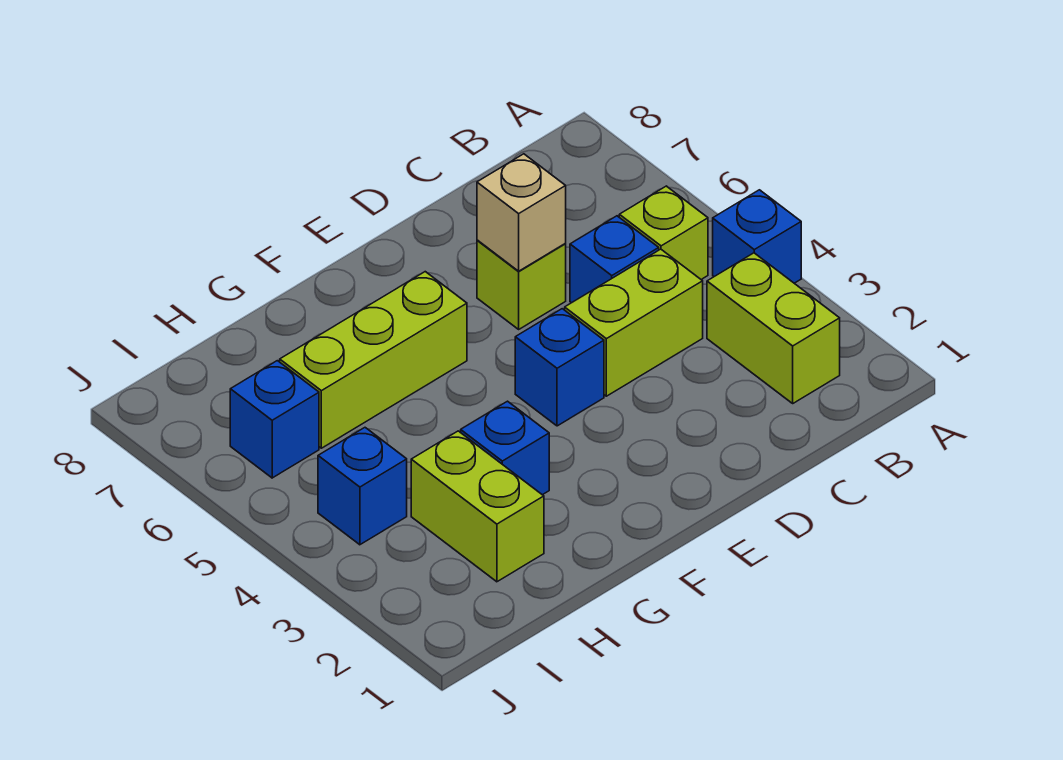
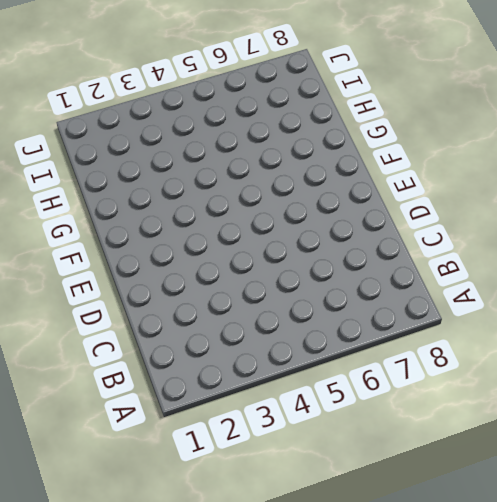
none -> blue brick A4 level 1
none -> lime brick B2:B3 level 1
none -> lime brick B5 level 1

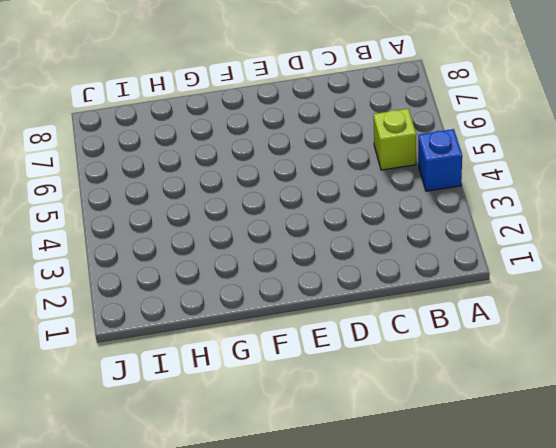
none -> lime brick B2:B3 level 1
none -> lime brick C4:D4 level 1
none -> blue brick C5 level 1

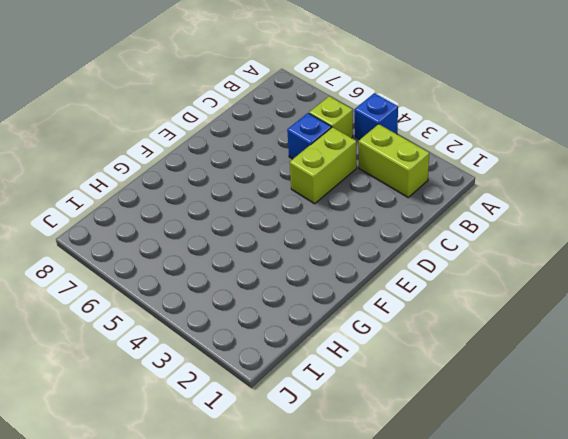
none -> lime brick D6 level 1
none -> blue brick E4 level 1
none -> lime brick F6:H6 level 1

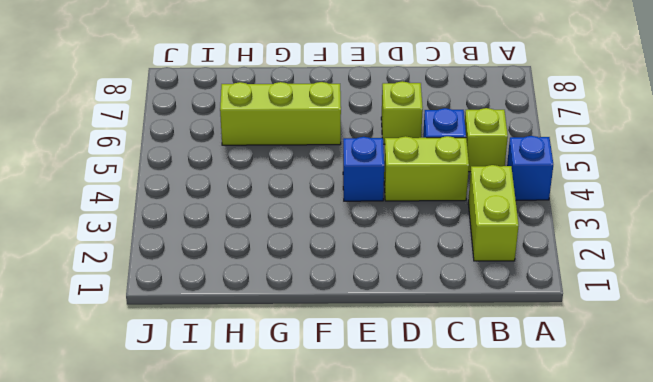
none -> blue brick G3 level 1
none -> lime brick H2:H3 level 1
none -> blue brick I4 level 1

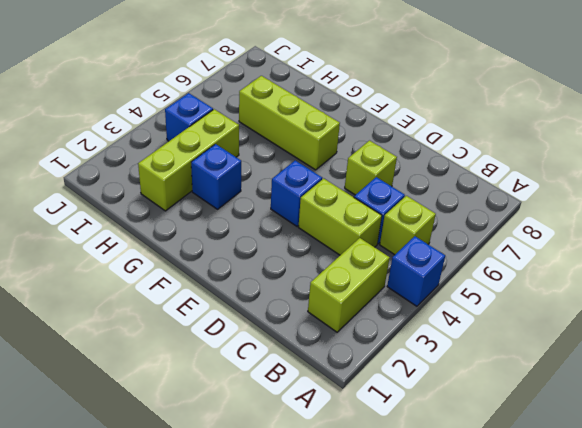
lime brick H2:H4 level 1 -> lime brick H2:H3 level 1
none -> blue brick I6 level 1
none -> tan brick D6 level 2

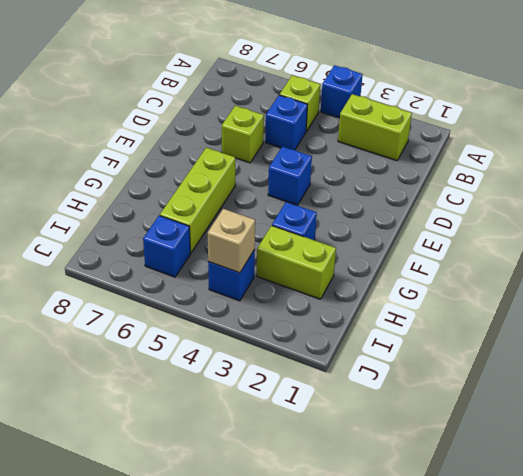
tan brick I4 level 2 -> tan brick D6 level 2
none -> lime brick C4:D4 level 1

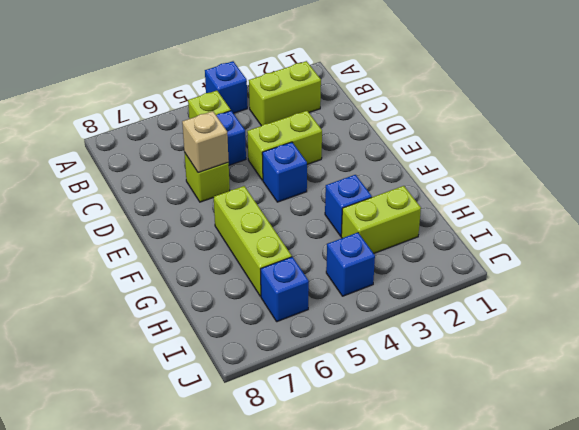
lime brick D3:D4 level 1 -> lime brick C4:D4 level 1

